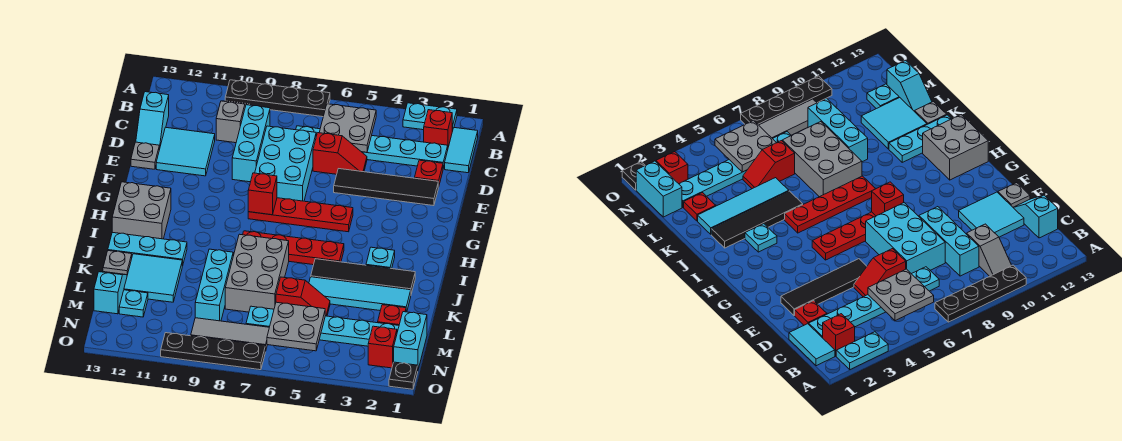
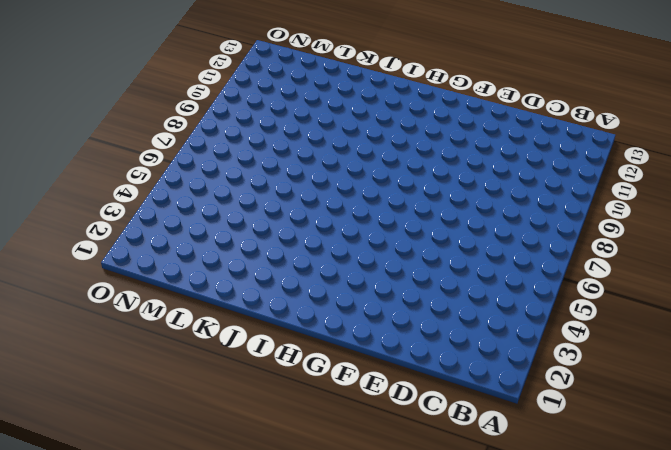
none -> cyan plate A2:A3 level 1
none -> black plate A7:A10 level 1
none -> cyan tile B1:C1 level 1
none -> red brick B2 level 1

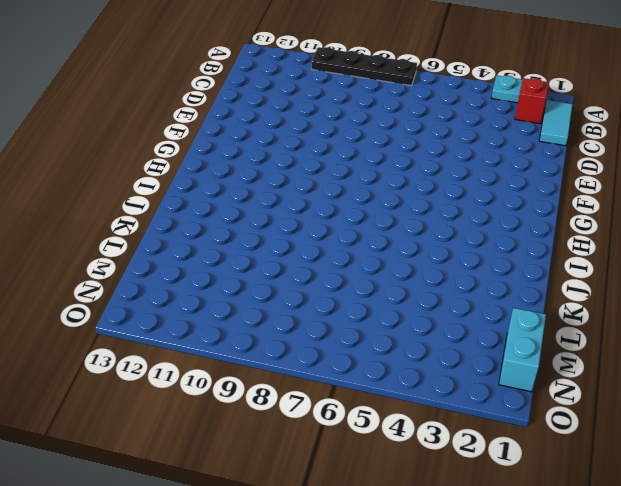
none -> grey slope B10:C10 level 1 top C
none -> cyan plate C2:C7 level 1
none -> cyan brick C9:E9 level 1
none -> cyan slope C13:D13 level 1 top C

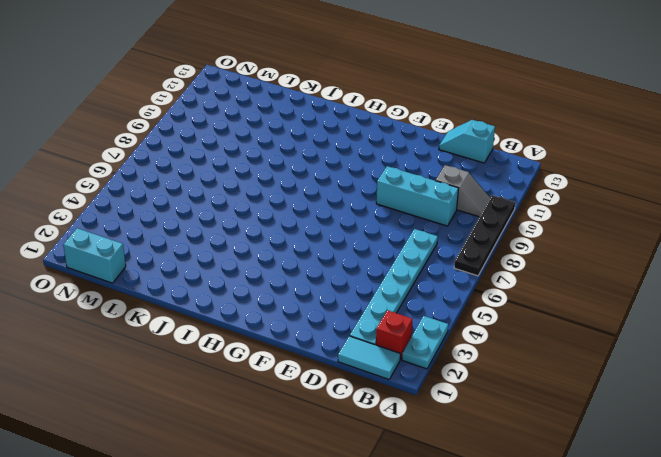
none -> red plate D2 level 1
none -> red slope D5:D6 level 1 top 6
none -> cyan brick D7:F8 level 1
none -> cyan tile D11:E12 level 1

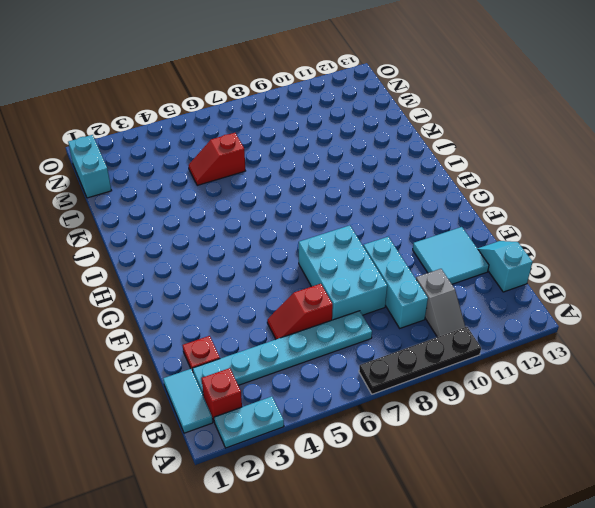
none -> black tile E2:E5 level 1
none -> grey plate E13 level 1
none -> red plate G5:G8 level 1
none -> grey brick H12:I13 level 1

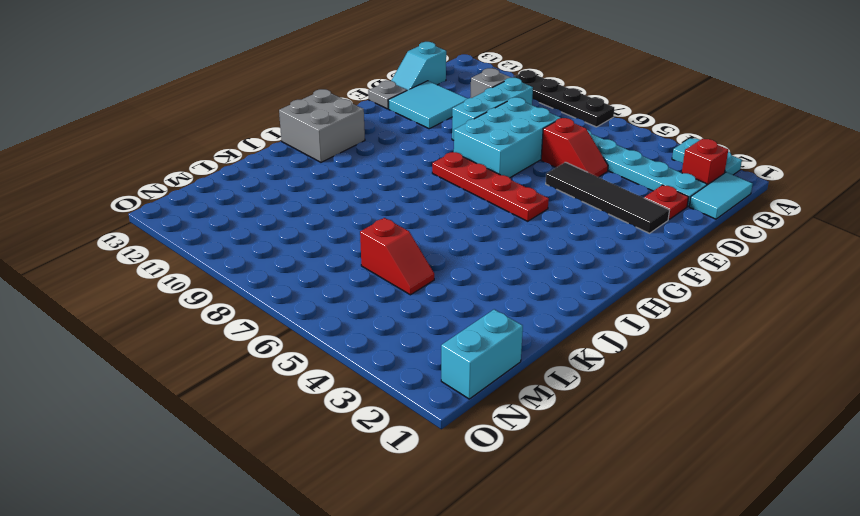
none -> cyan plate I3 level 1
none -> red plate I5:I8 level 1
none -> black tile J2:J5 level 1
none -> grey brick J7:L8 level 1

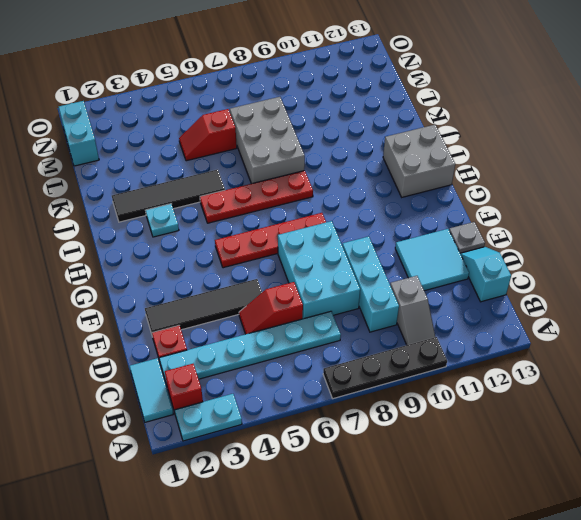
none -> cyan plate J11:J13 level 1
none -> cyan tile K2:K5 level 1
none -> cyan brick K9:M9 level 1
none -> cyan tile K11:L12 level 1

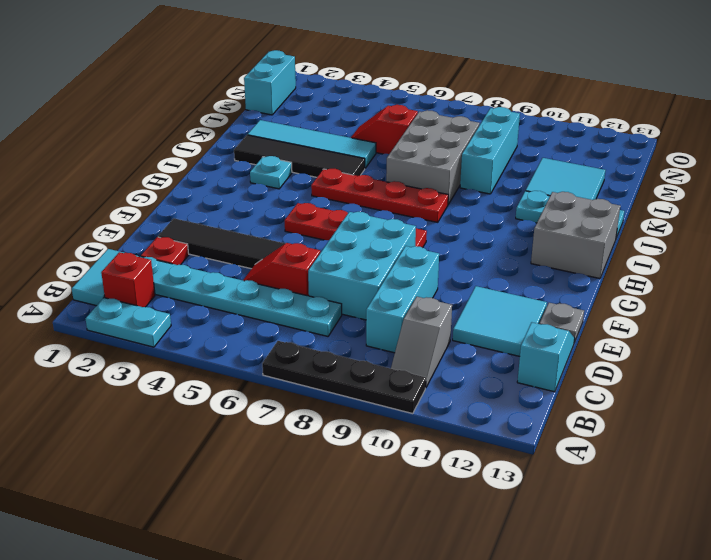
none -> grey plate K13 level 1
none -> red plate L2 level 1
none -> cyan slope L13:M13 level 1 top M
none -> cyan plate M2:M7 level 1

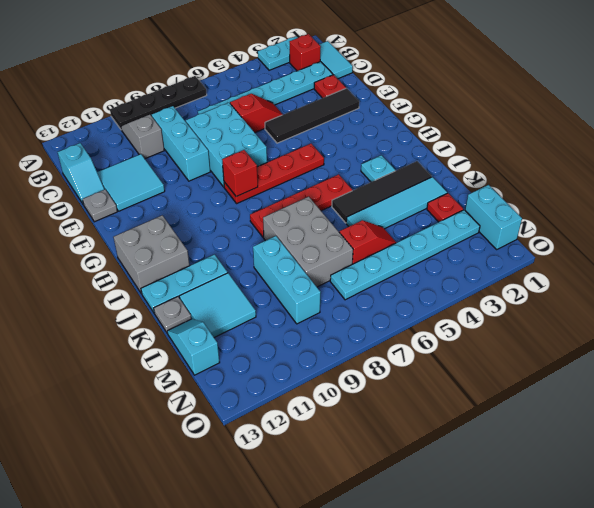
none -> cyan plate M12 level 1
none -> red brick N2 level 1
none -> grey tile N7:N9 level 1
none -> black plate O1 level 1

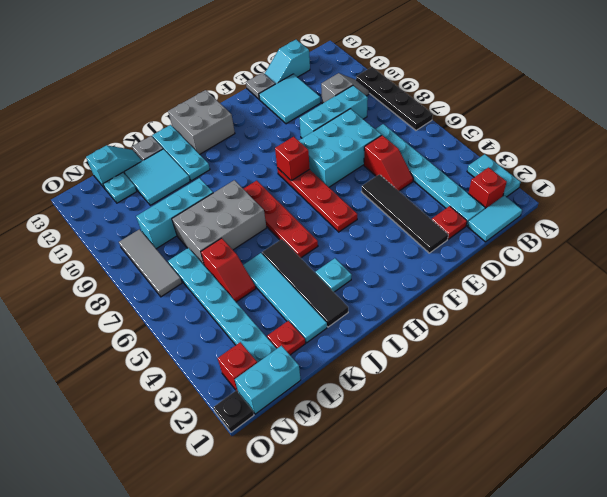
none -> black plate O7:O10 level 1
none -> grey plate B5:C6 level 2
none -> grey plate M5:N6 level 2

